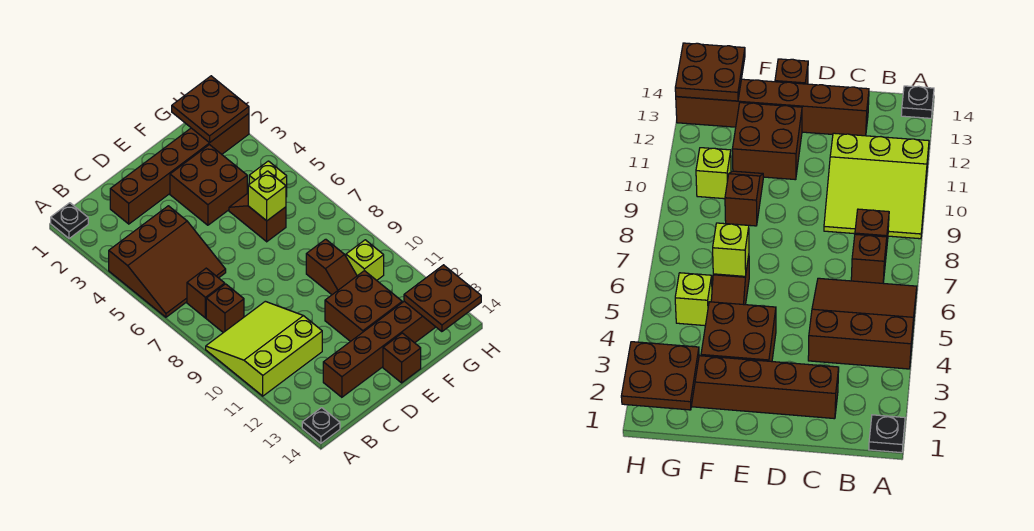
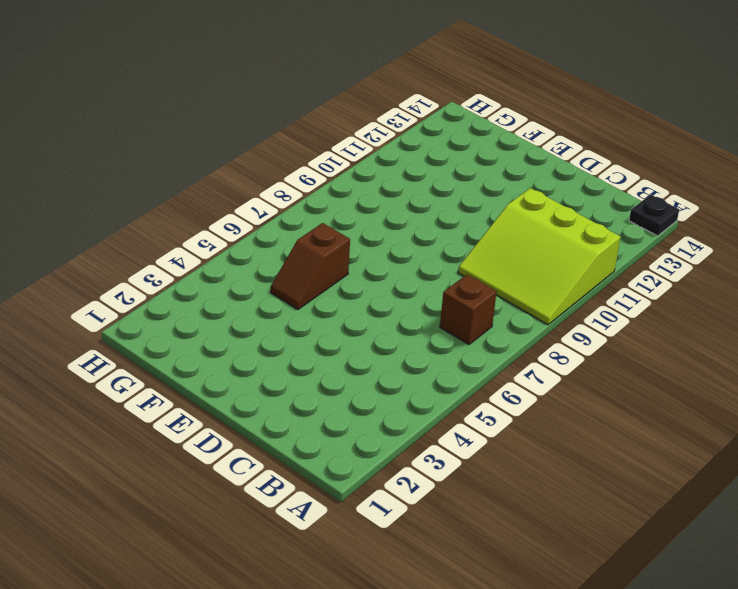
none -> black plate A1 level 1
none -> brown slope A4:C6 level 1 top 4
none -> brown brick B8 level 1

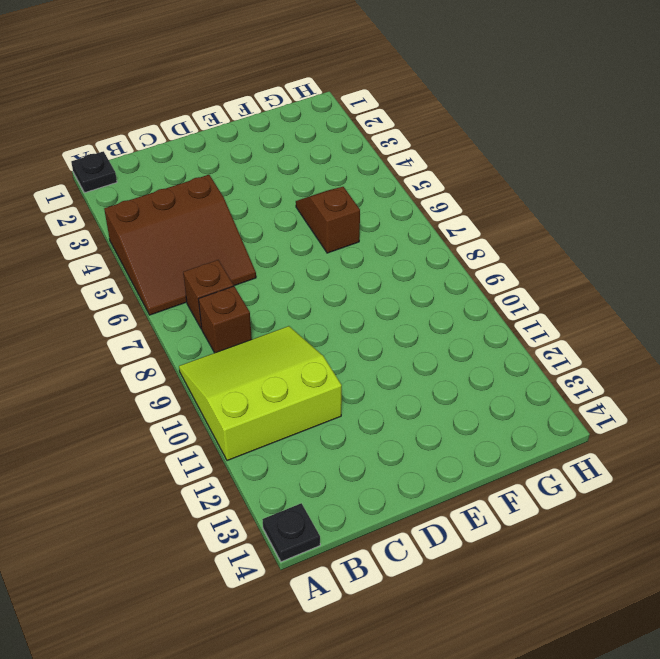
none -> brown brick C2:H2 level 1
none -> brown brick C13:H13 level 1
none -> brown brick E3:F4 level 1

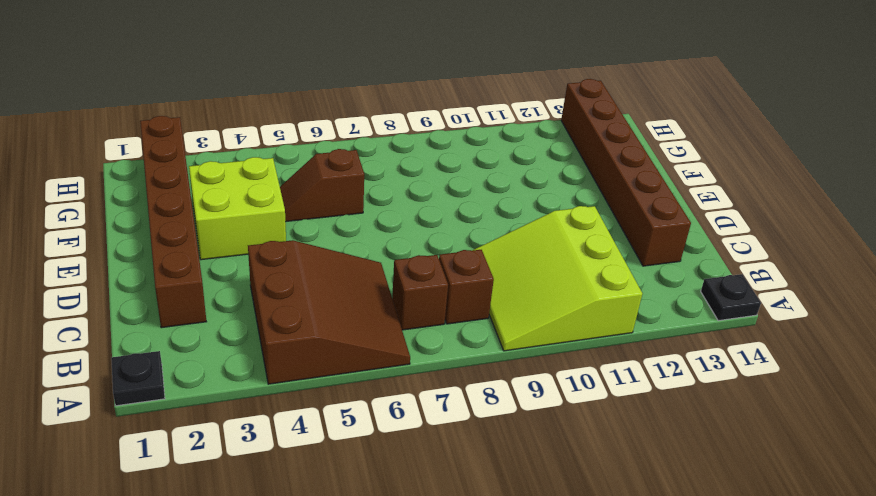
lime brick E3:F4 level 1 -> brown brick E3:F4 level 1
none -> brown brick E11:F12 level 1
none -> brown brick E14 level 1
none -> brown slope F9:F10 level 1 top 9

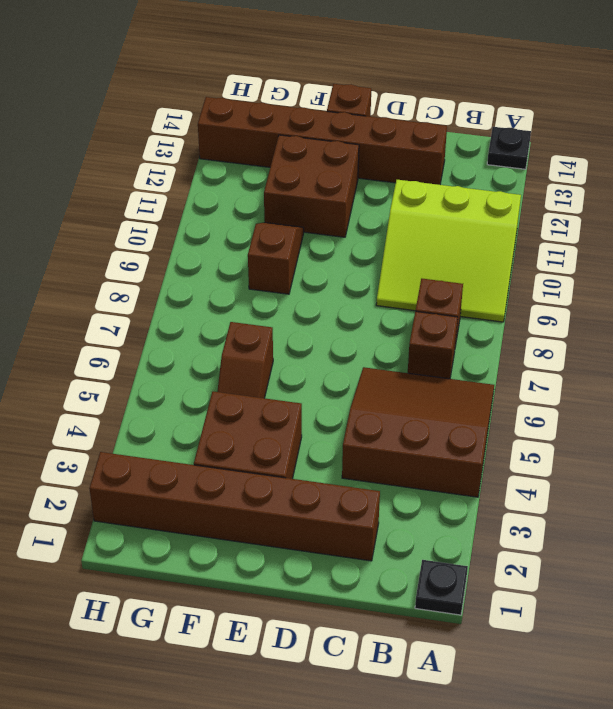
none -> lime brick G5 level 1
none -> lime brick G10 level 1
none -> lime brick F6 level 2

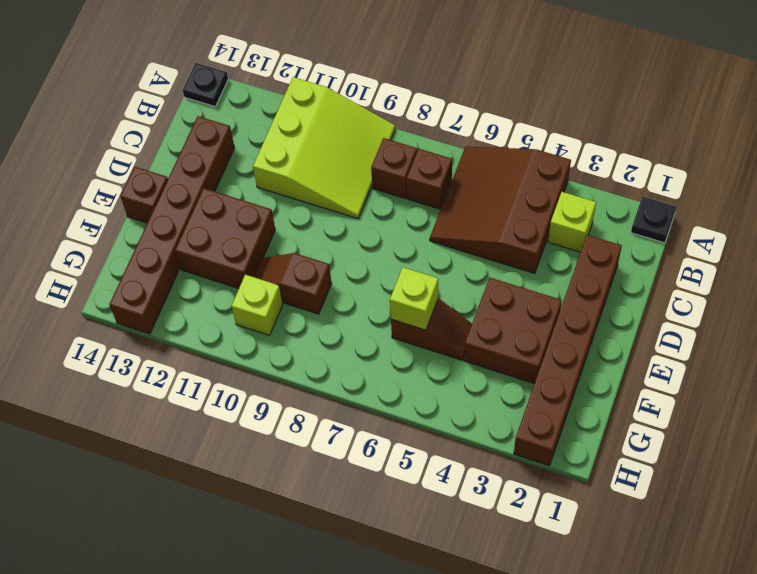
lime brick B3 level 1 -> lime brick G5 level 1
none -> brown plate G1:H2 level 2
none -> brown plate G13:H14 level 2

